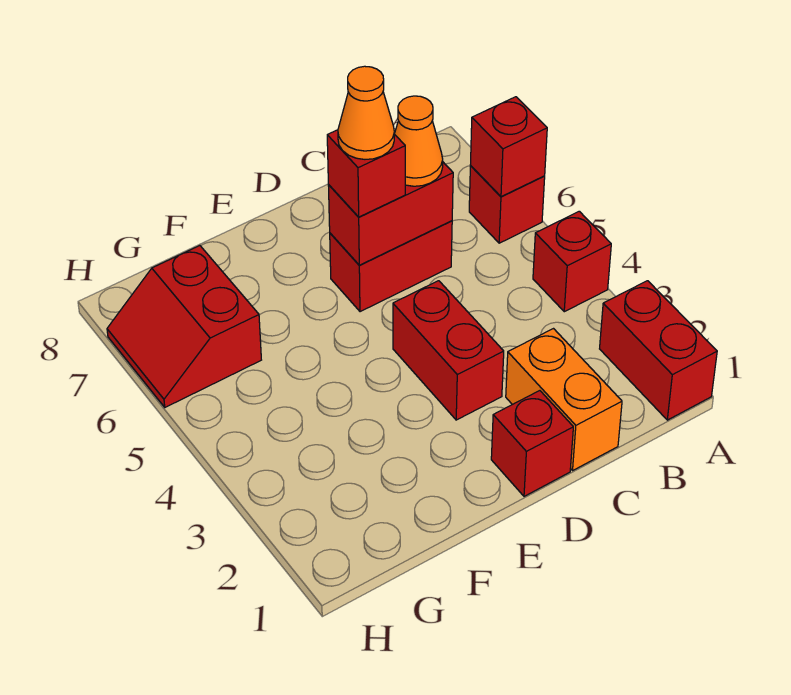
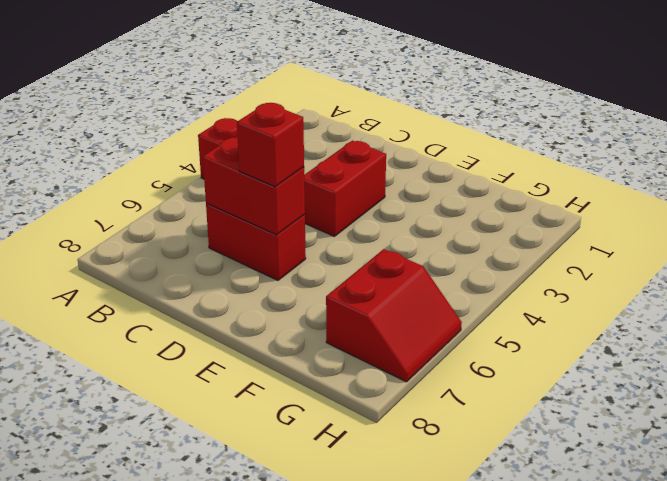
none -> red brick A1:A2 level 1
none -> red brick A6 level 1
none -> orange brick C1:C2 level 1

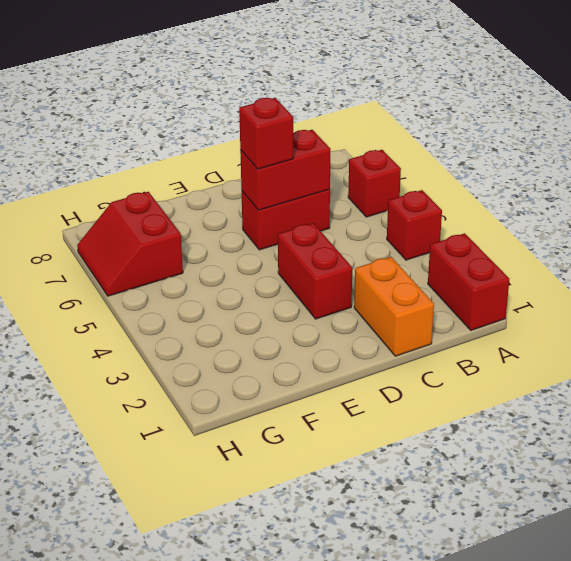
none -> red brick D1 level 1
none -> red brick A6 level 2
none -> orange cone C6 level 3

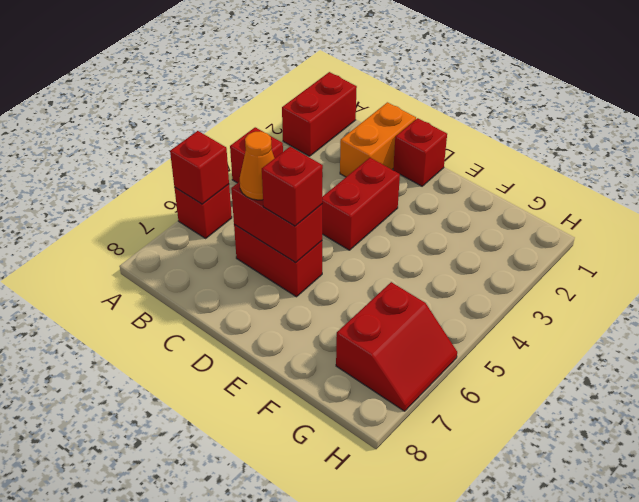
none -> orange cone D6 level 4

